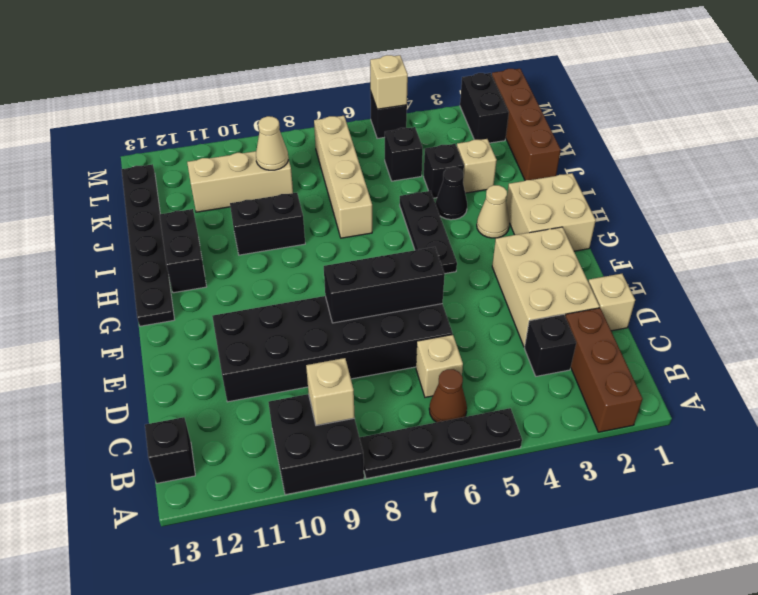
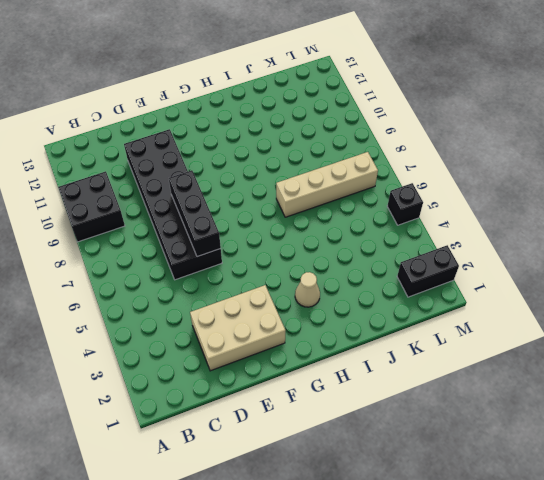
none -> brown brick A2:C2 level 1
none -> black plate A5:A8 level 1
none -> brown cone B6 level 1

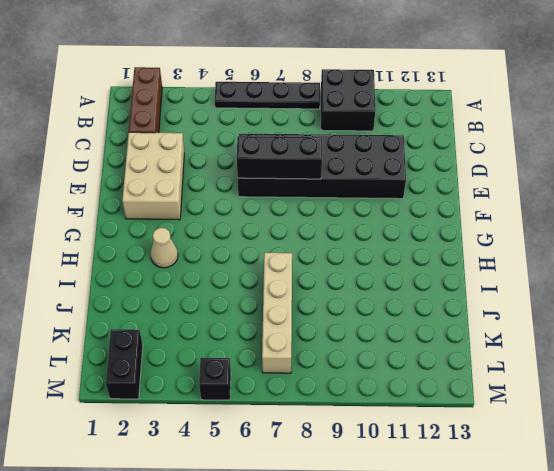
none -> brown cone B6 level 1
none -> black brick B13 level 1
none -> black brick C3 level 1

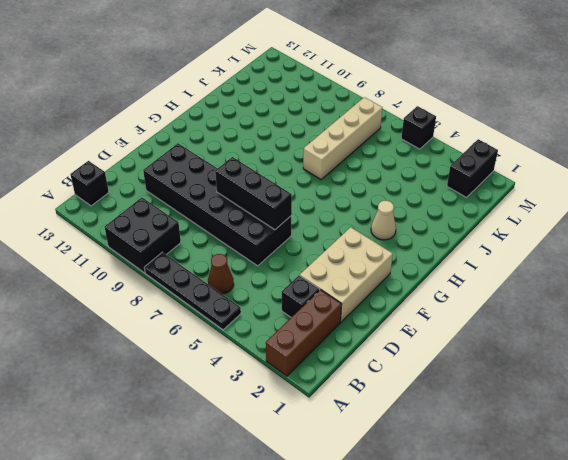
none -> tan brick C6 level 1
none -> tan brick D1 level 1
none -> tan brick G1:H2 level 1

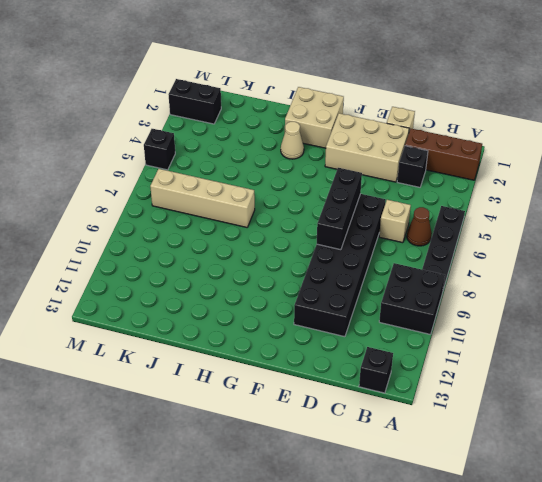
none -> black plate G5:I5 level 1
none -> black plate G13:L13 level 1
none -> black brick H12:I12 level 1

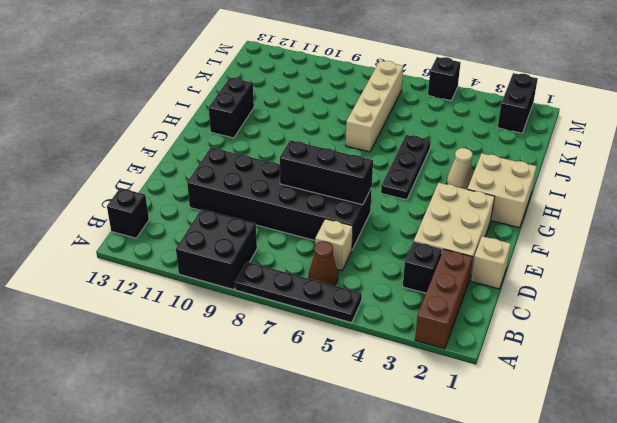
none -> black plate G13:L13 level 1
none -> black cone I4 level 1
none -> black brick I9:I10 level 1

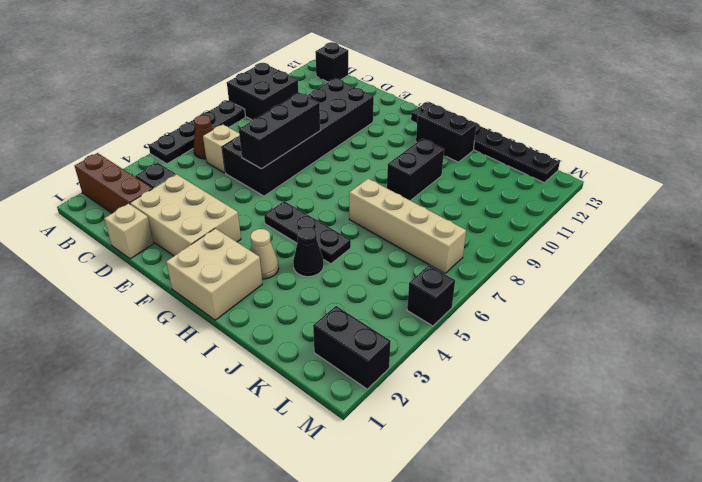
none -> brown brick J1:M1 level 1
none -> tan brick J3 level 1
none -> black brick J4 level 1

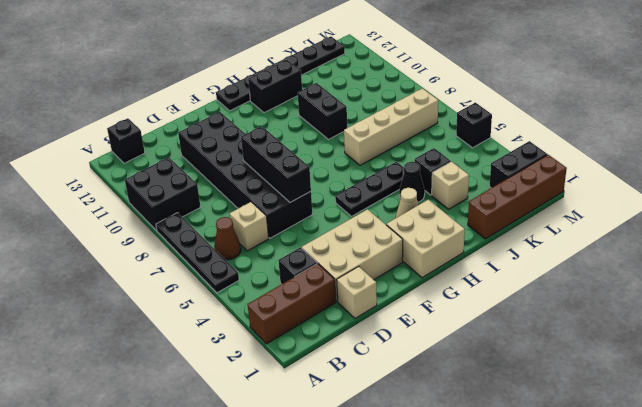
none -> black brick K5 level 1
none -> tan brick K9:K11 level 1
none -> tan brick B9 level 2

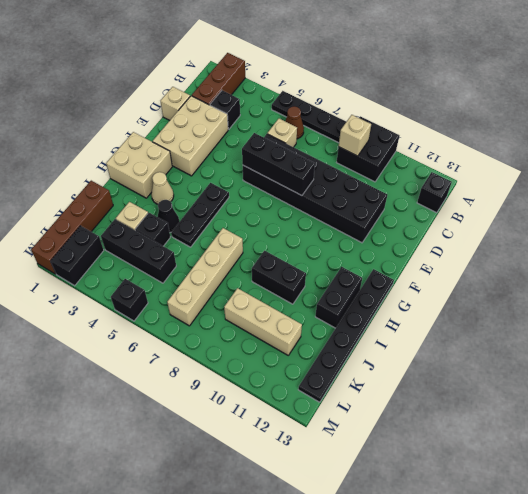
black brick K3:K5 level 1 -> black brick K5 level 1
none -> tan cone K9 level 2
none -> tan brick M5 level 2

